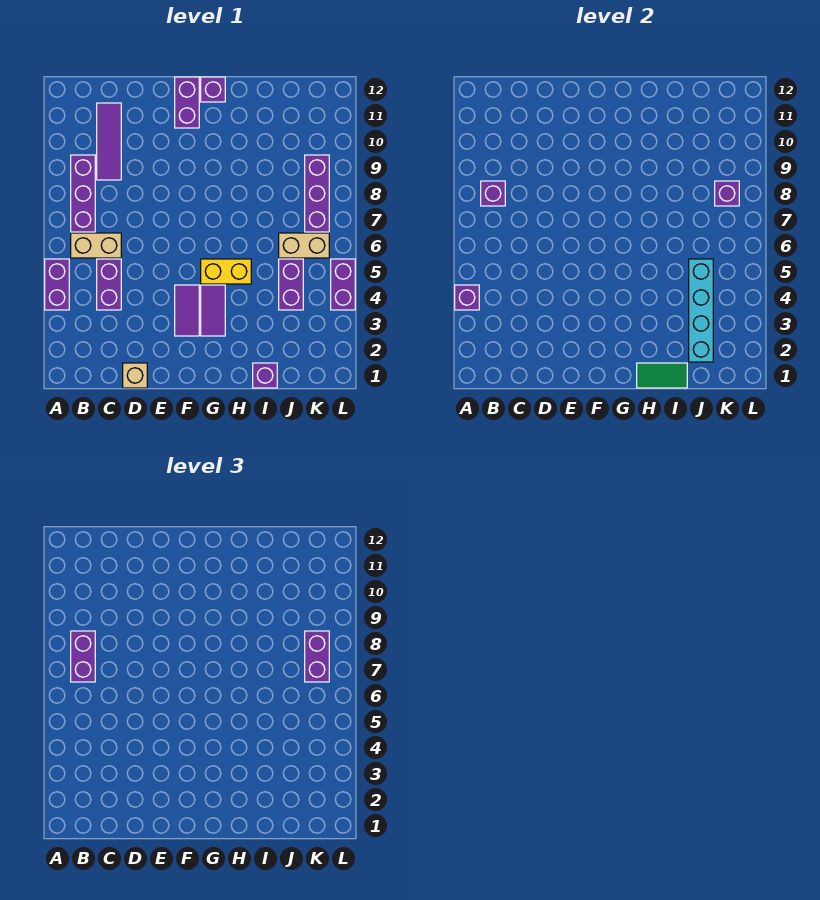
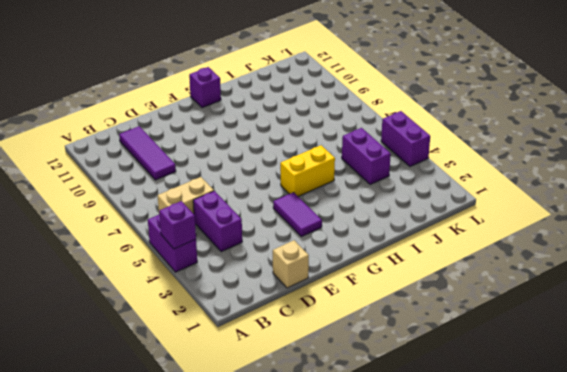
none -> purple brick B7:B9 level 1
none -> purple brick F11:F12 level 1
none -> purple tile G3:G4 level 1

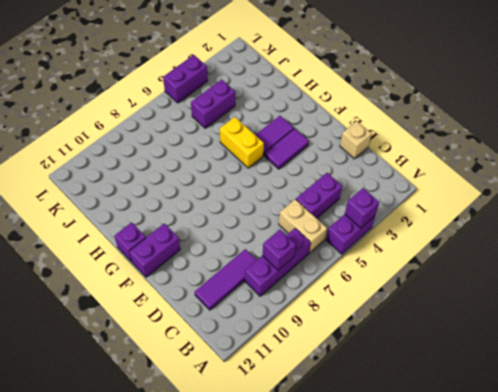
none -> purple brick I1 level 1
none -> tan brick J6:K6 level 1
none -> purple brick K7:K9 level 1

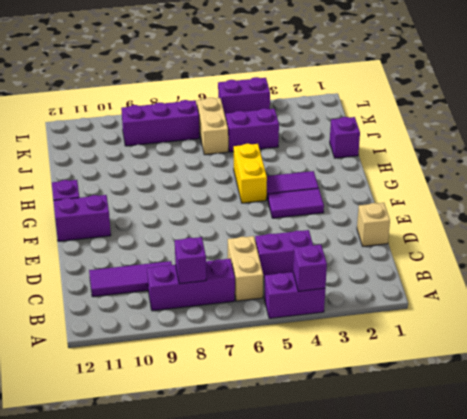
none -> green tile H1:I1 level 2
none -> cyan brick J2:J5 level 2
none -> purple brick K8 level 2

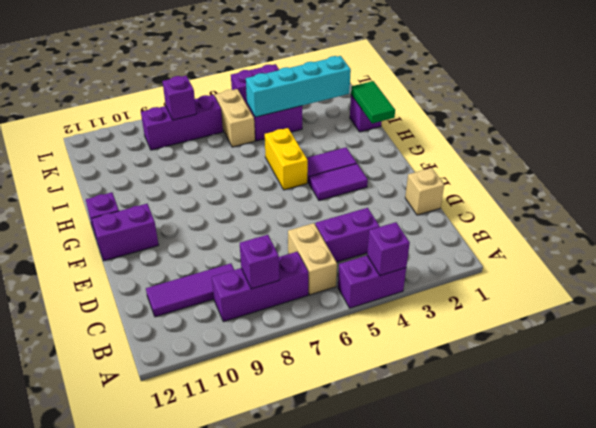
none -> purple brick B7:B8 level 3
none -> purple brick K7:K8 level 3

